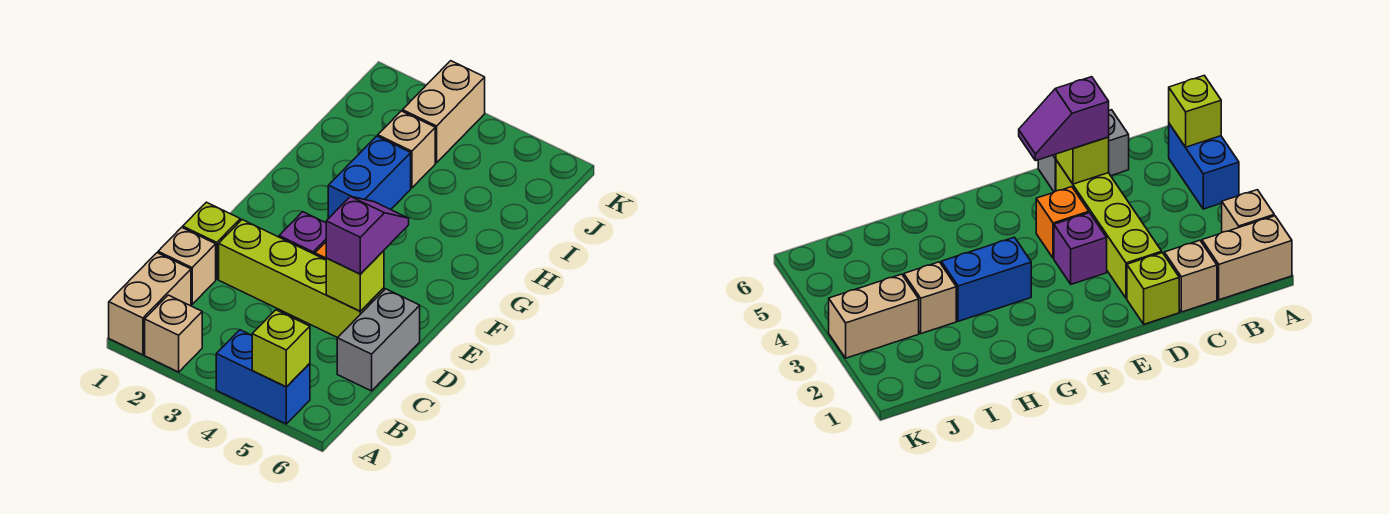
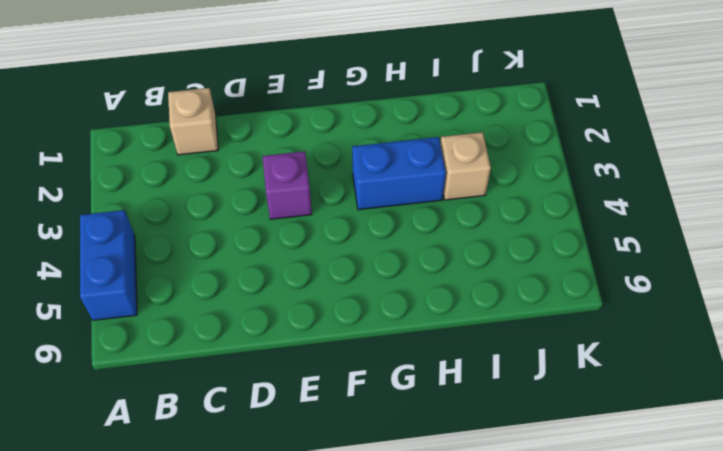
none -> tan brick A1:B1 level 1
none -> tan brick A2 level 1
none -> grey brick C6:D6 level 1

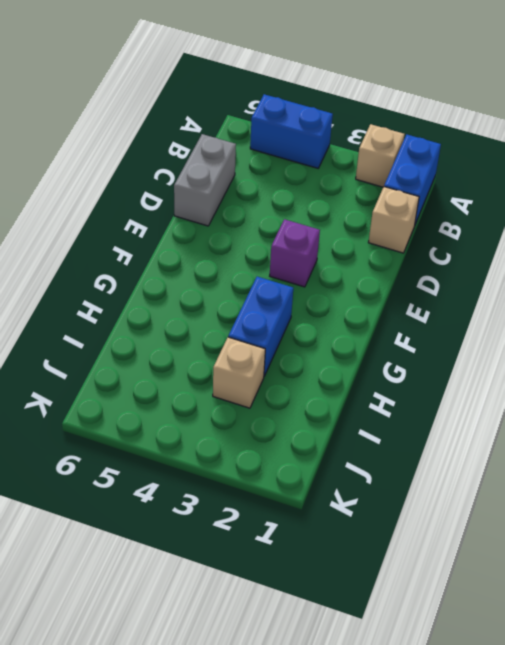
blue brick A1:B1 level 1 -> tan brick A1:B1 level 1
none -> lime brick D1 level 1
none -> lime brick D2:D5 level 1
none -> orange brick E4 level 1

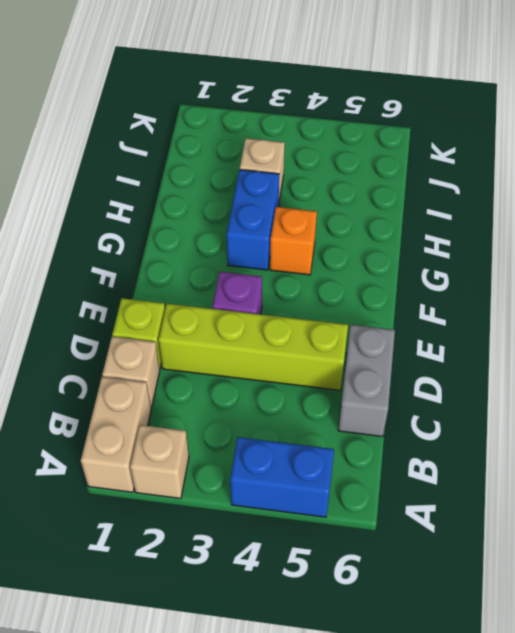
orange brick G4 level 1 -> orange brick E4 level 1
none -> tan brick J3:K3 level 1
none -> lime brick A5 level 2
none -> lime brick D5 level 2

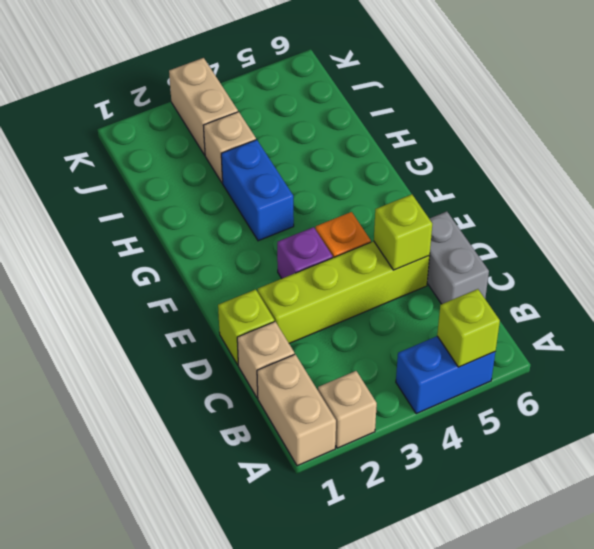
none -> purple slope D5:E5 level 3 top D

